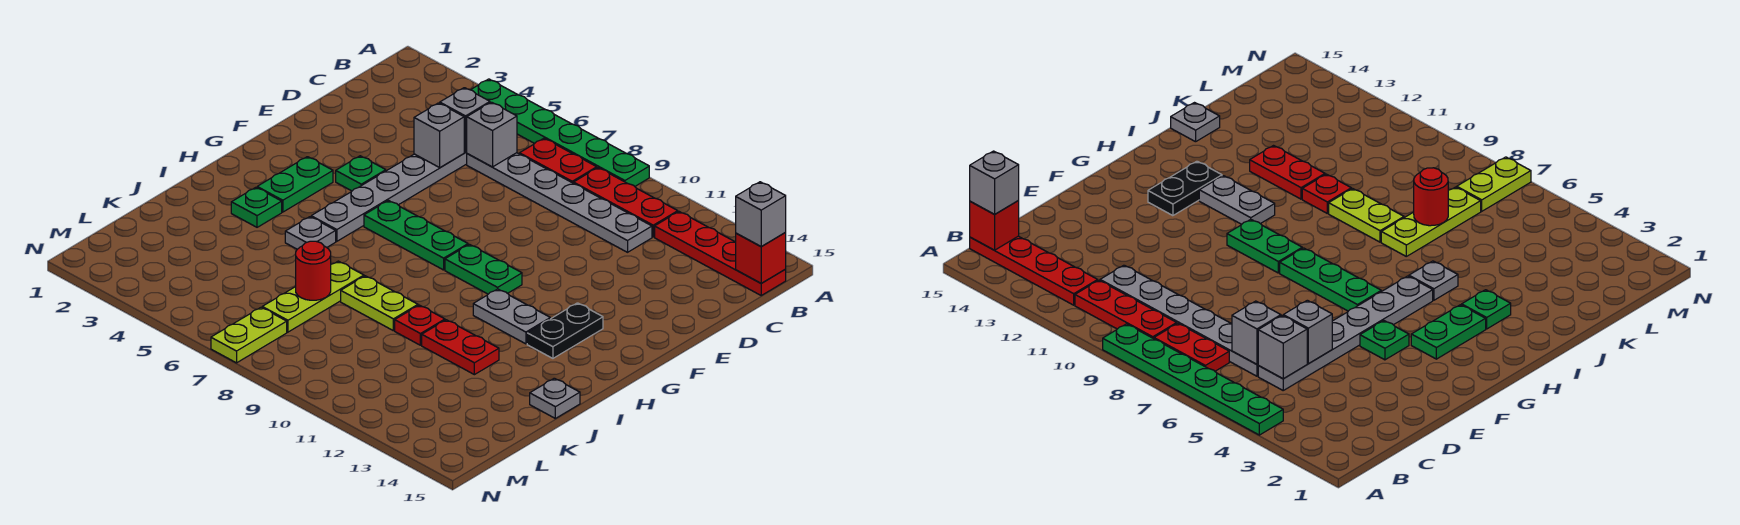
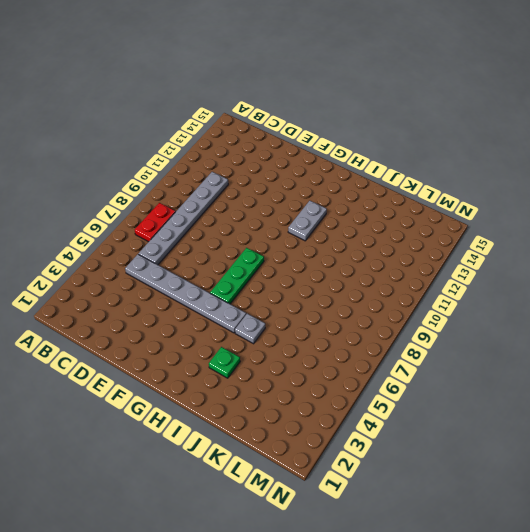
none -> green plate A4:A9 level 1
none -> red plate B9:B11 level 1
none -> red plate B12:B15 level 1

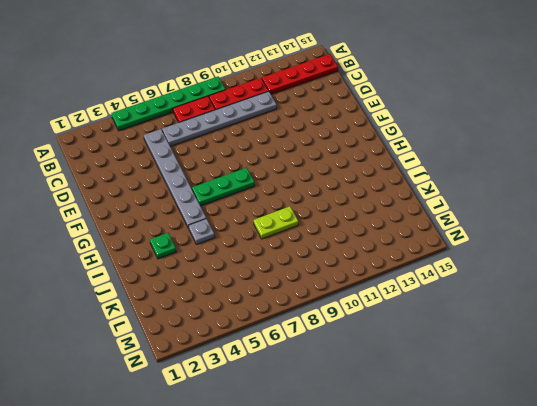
none -> green plate F4 level 1
none -> green plate G3:H3 level 1
none -> green plate G9:G10 level 1

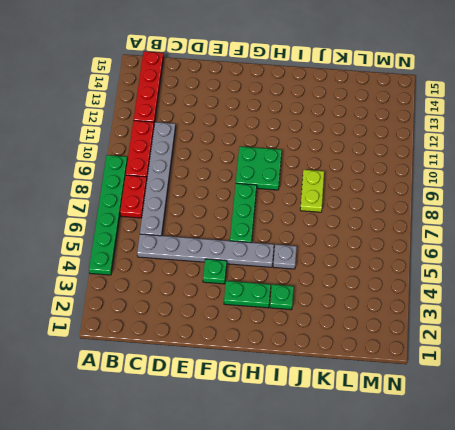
green plate G9:H10 level 1 -> green plate G9:G10 level 1
none -> black plate G13:H13 level 1
none -> grey plate H11:H12 level 1
none -> lime plate J7:L7 level 1

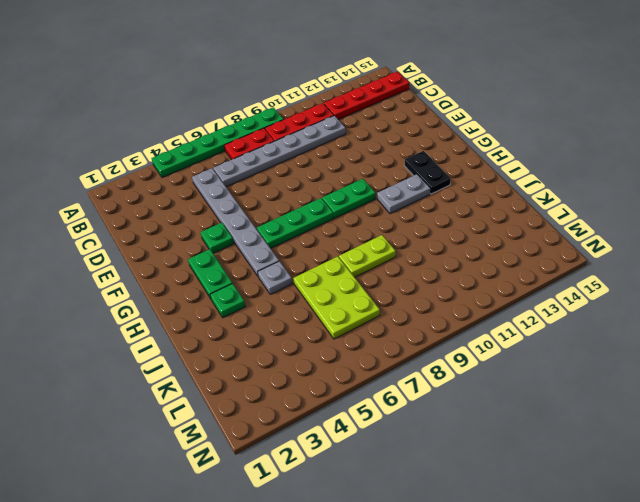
lime plate J6:L7 level 1 -> lime plate J7:L7 level 1
none -> red plate J10 level 1
none -> red plate J11:J12 level 1
none -> grey plate J15 level 1

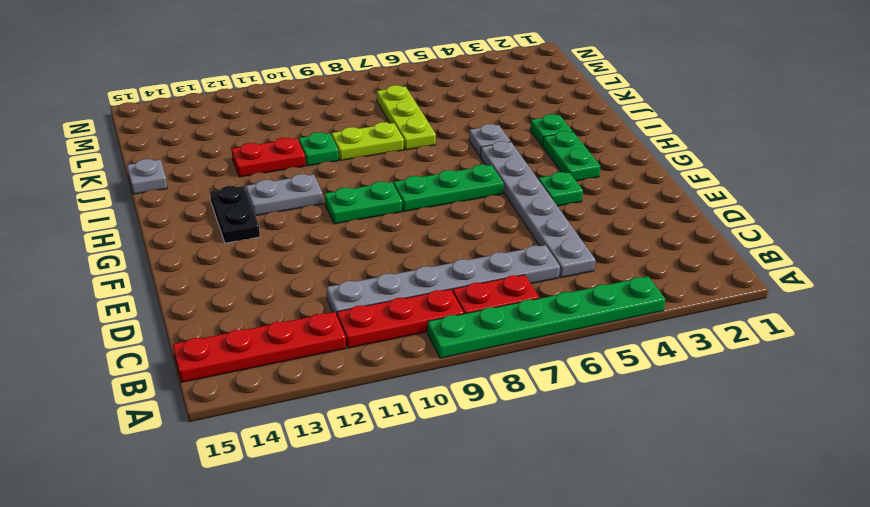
green plate J10 level 1 -> red plate J10 level 1
none -> lime plate M7:N7 level 1
none -> red brick B15 level 2
none -> grey brick C5 level 2

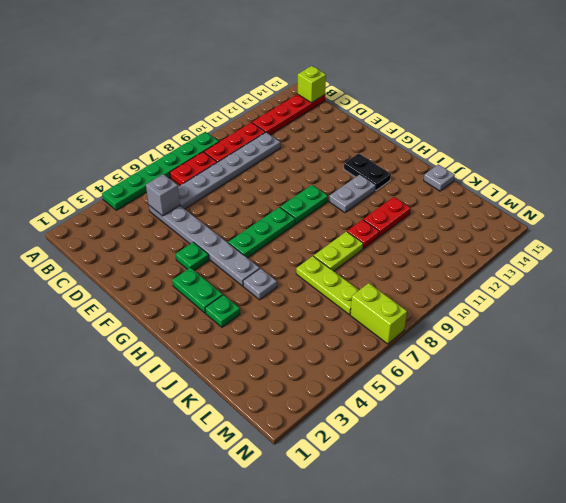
lime brick B15 level 2 -> red brick B15 level 2
lime brick M7:N7 level 1 -> lime plate M7:N7 level 1
none -> grey brick C6 level 2
none -> grey brick D5 level 2
none -> red round brick K7 level 2

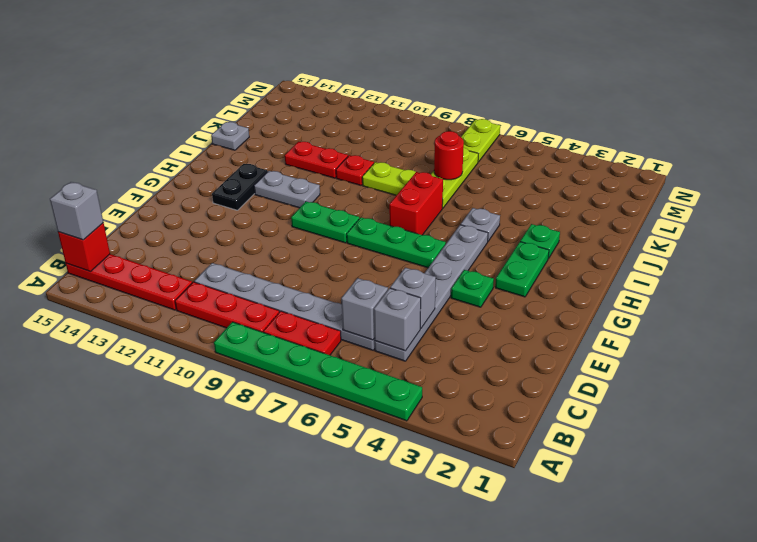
red brick H7:I7 level 1 -> none

